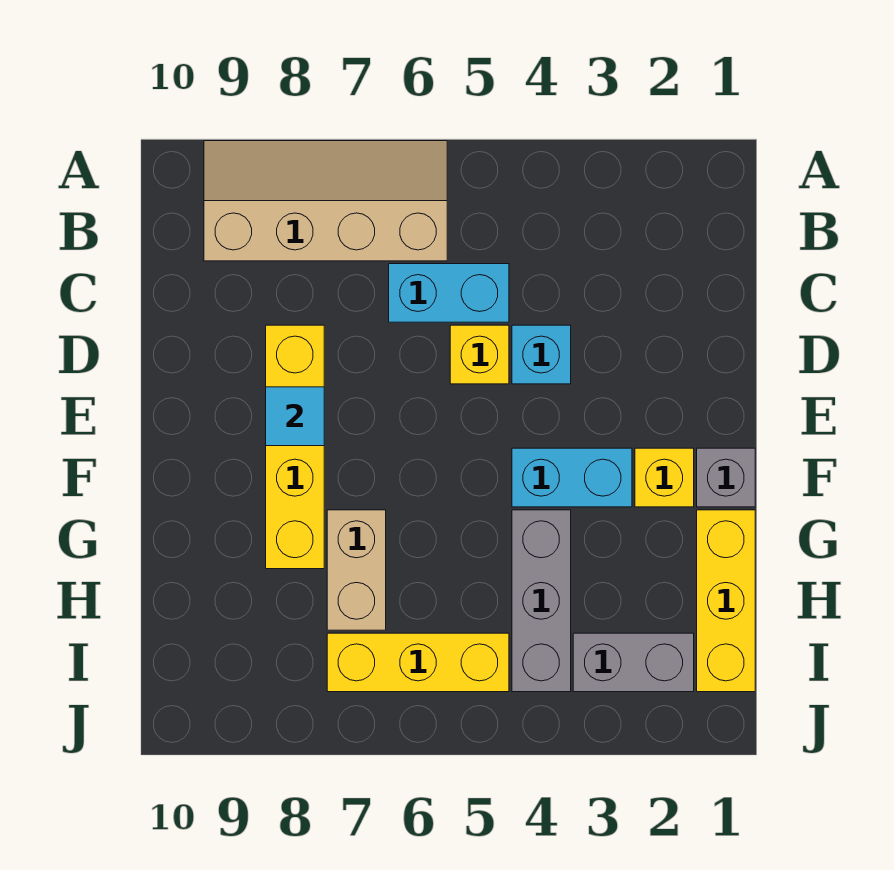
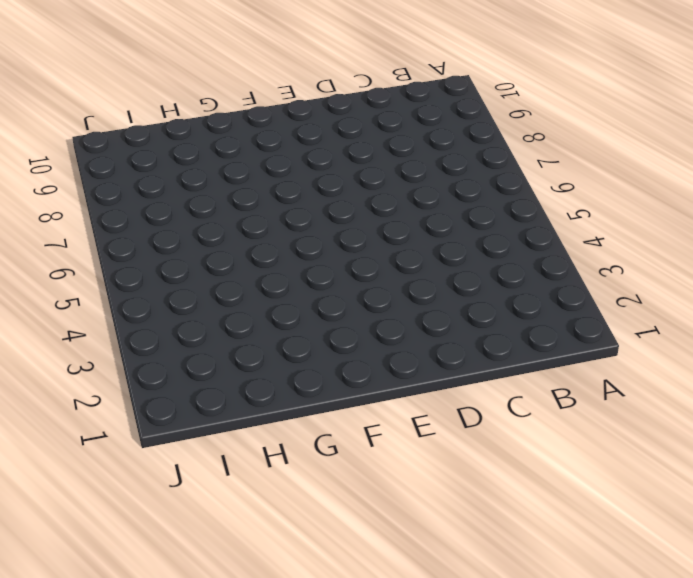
none -> tan slope A6:B9 level 1 top B
none -> cyan brick C5:C6 level 1
none -> cyan brick D4 level 1

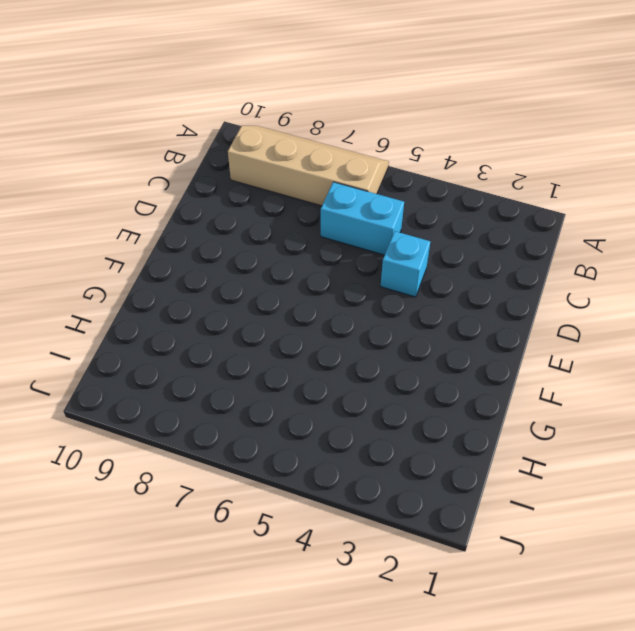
none -> yellow brick D5 level 1
none -> yellow brick D8:G8 level 1
none -> grey brick F1 level 1

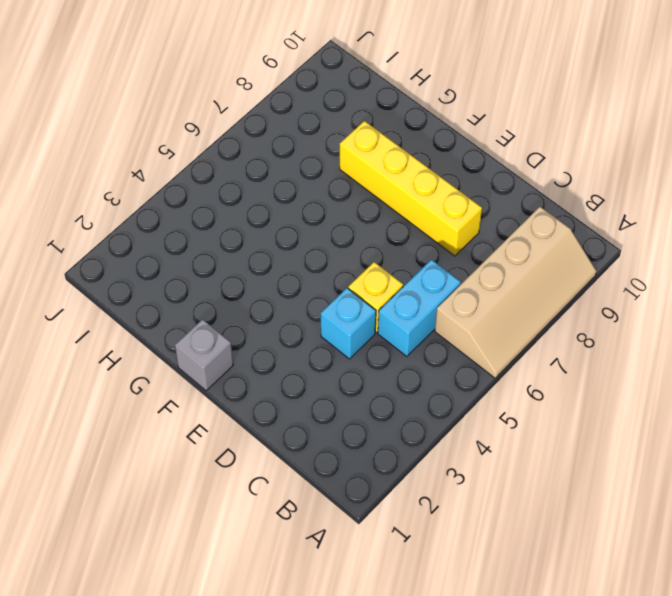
none -> yellow brick F2 level 1
none -> cyan brick F3:F4 level 1
none -> yellow brick G1:I1 level 1

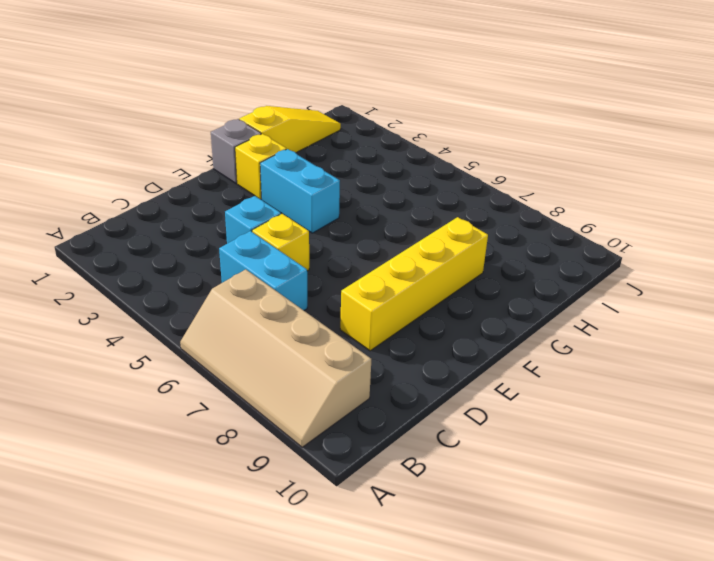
yellow slope G1:I1 level 1 top G -> yellow brick G1:I1 level 1
none -> grey brick G4:I4 level 1
none -> tan brick G7:H7 level 1
none -> grey brick I2:I3 level 1

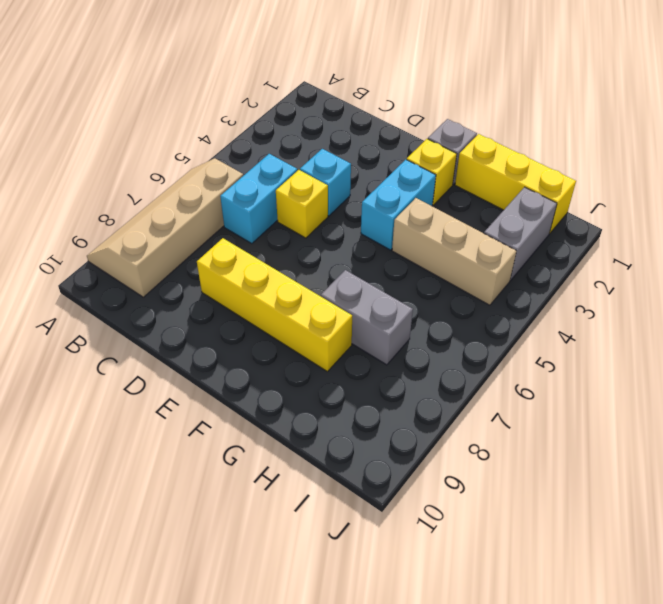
tan brick G4:I4 level 1 -> grey brick G4:I4 level 1
grey brick G7:H7 level 1 -> tan brick G7:H7 level 1
none -> yellow brick I5:I7 level 1
none -> cyan tile E8 level 2

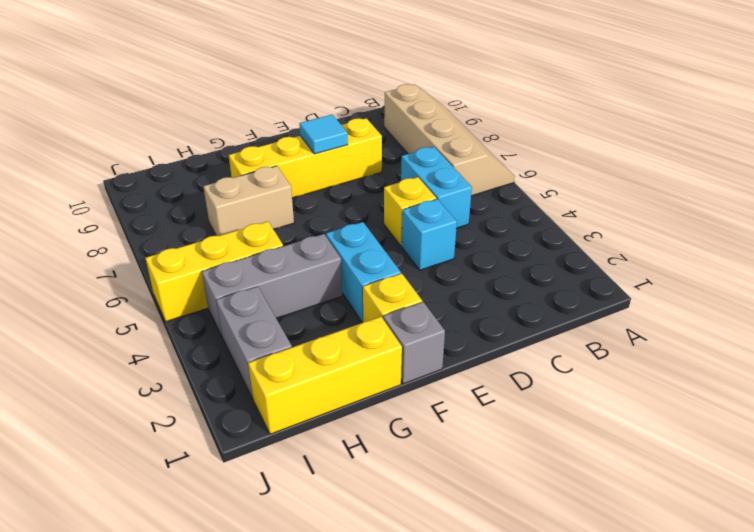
yellow brick H5:J5 level 1 -> yellow brick I5:I7 level 1

